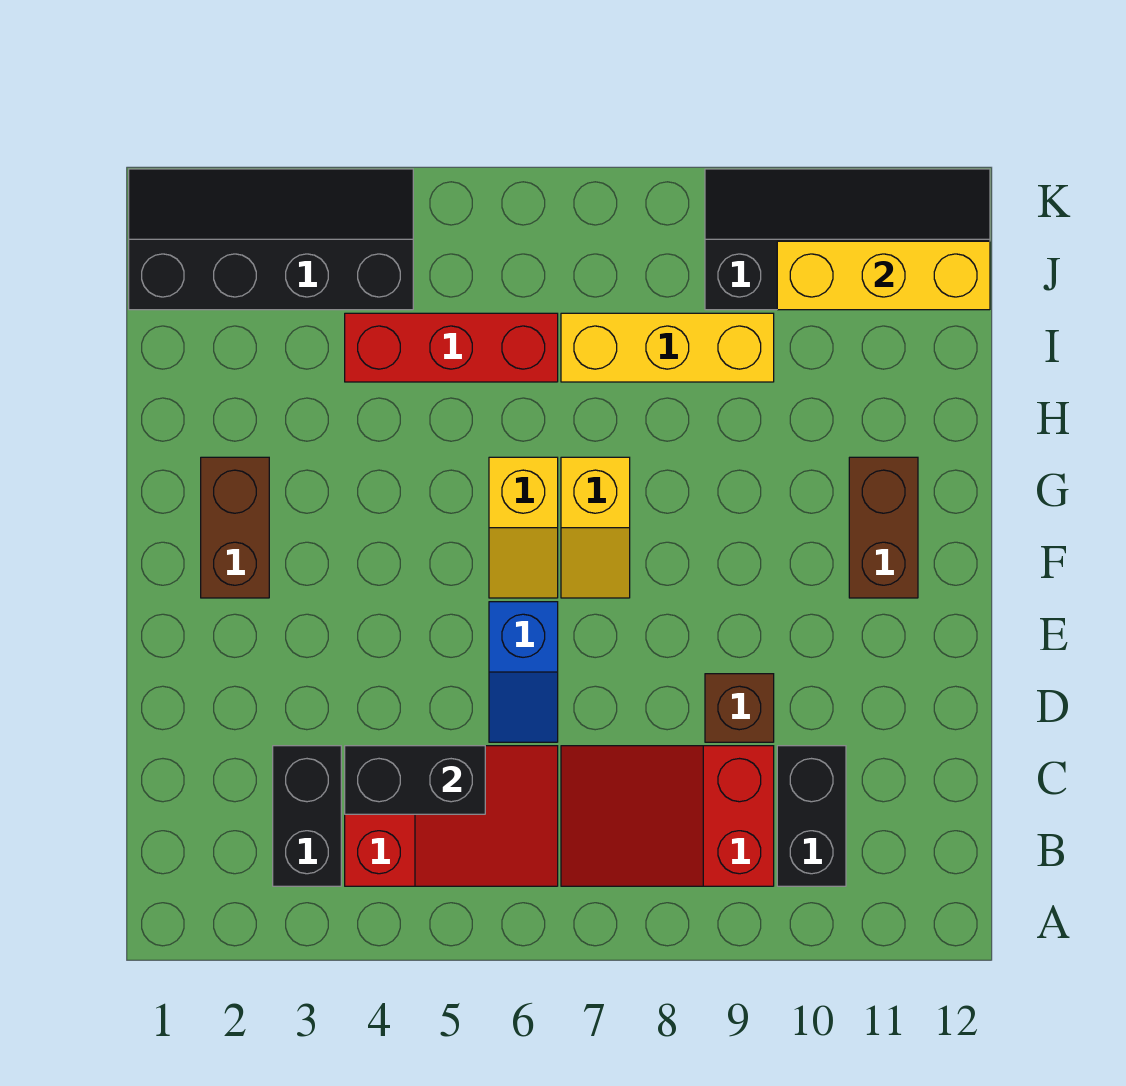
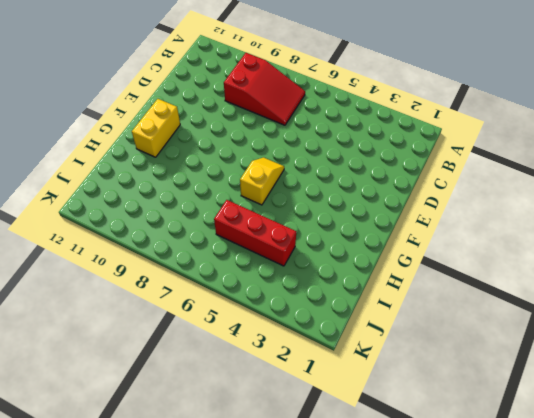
yellow brick F11:G11 level 1 -> brown brick F11:G11 level 1
none -> black brick B3:C3 level 1
none -> red slope B4:C6 level 1 top 4
none -> black brick B10:C10 level 1

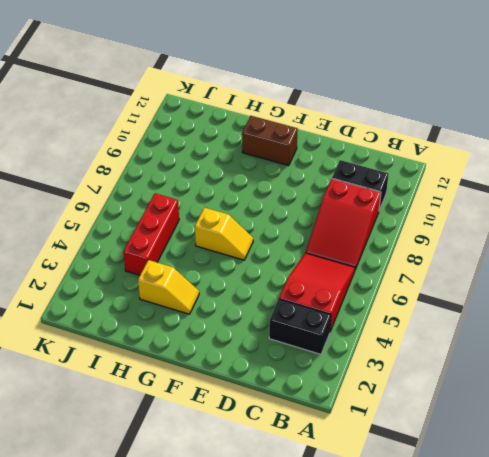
yellow slope G3:H3 level 1 top H -> yellow slope F7:G7 level 1 top G
none -> blue slope D6:E6 level 1 top E
none -> brown brick D9 level 1
none -> brown brick F2:G2 level 1

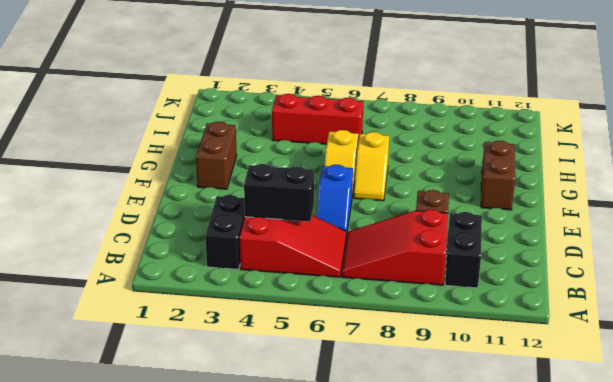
none -> yellow brick I7:I9 level 1
none -> black slope J1:K4 level 1 top J
none -> black slope J9:K12 level 1 top J

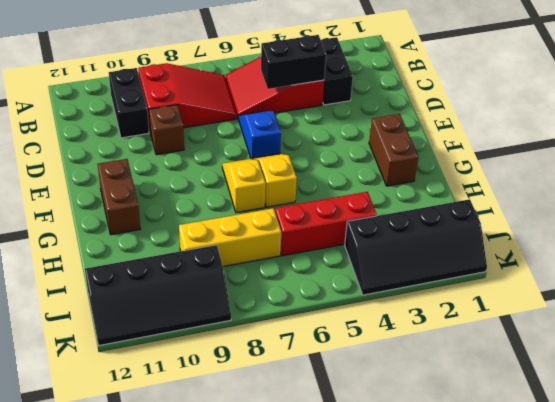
none -> yellow brick J10:J12 level 2

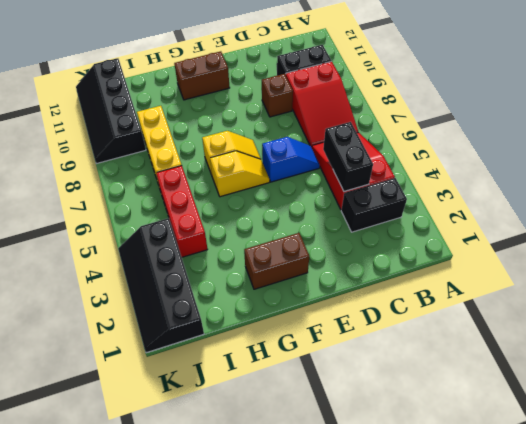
none -> yellow brick J10:J12 level 2

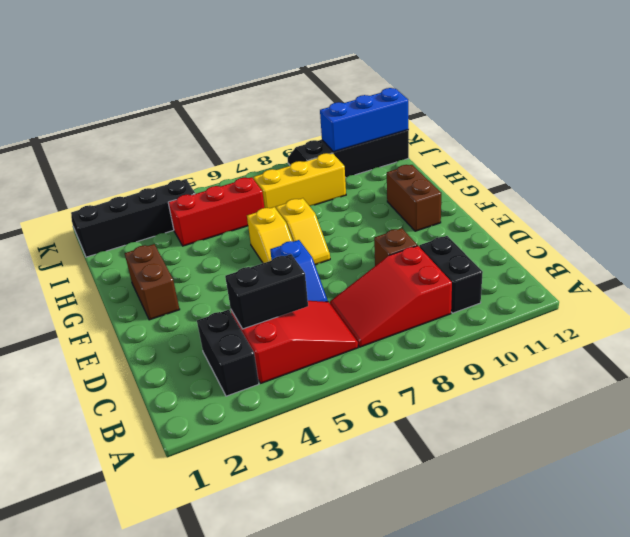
blue brick J10:J12 level 2 -> yellow brick J10:J12 level 2

